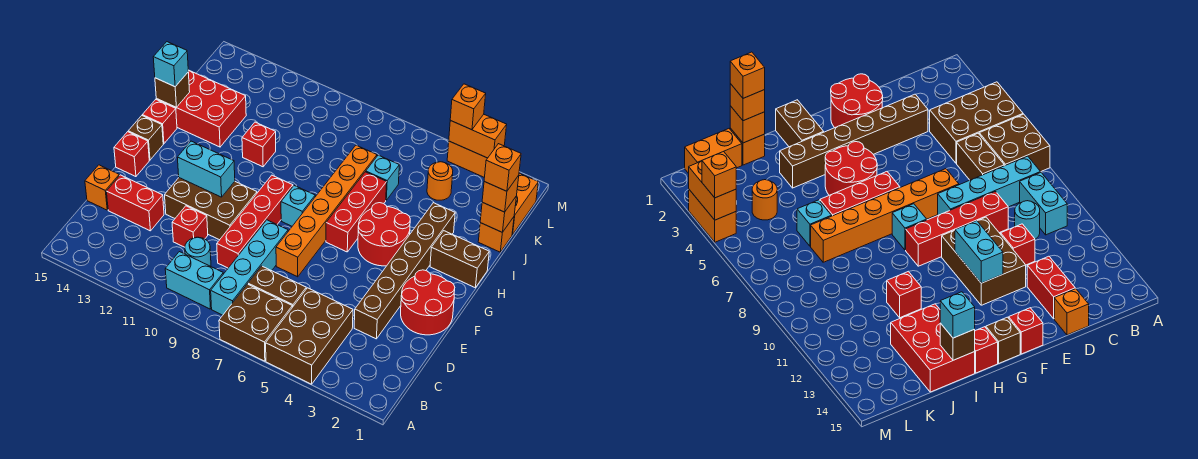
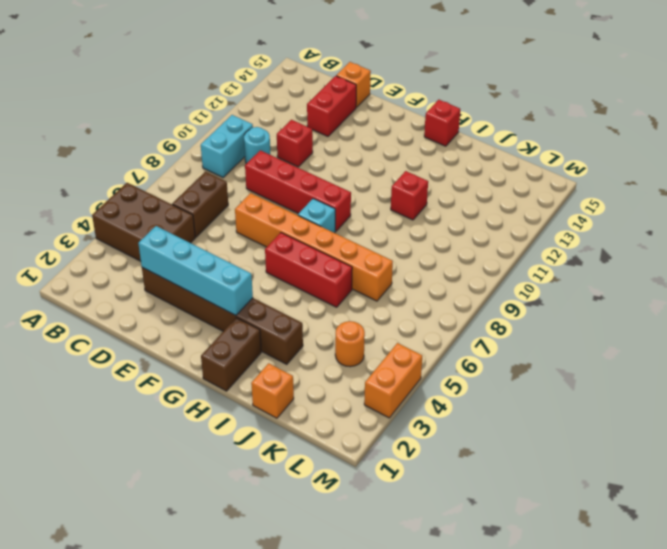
cyan brick D3:G3 level 2 -> cyan brick B8:E8 level 1
none -> brown brick A6:B7 level 1
none -> red round brick E1:F2 level 1
none -> brown brick E10:F12 level 1
none -> red brick F15 level 1

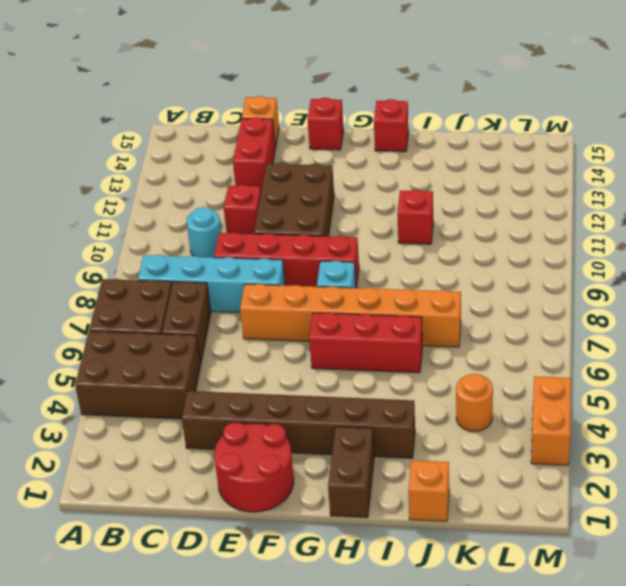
none -> cyan brick B9:B10 level 1
none -> red round brick G4:H5 level 1
none -> brown brick G15 level 1
none -> red brick I13:J15 level 1

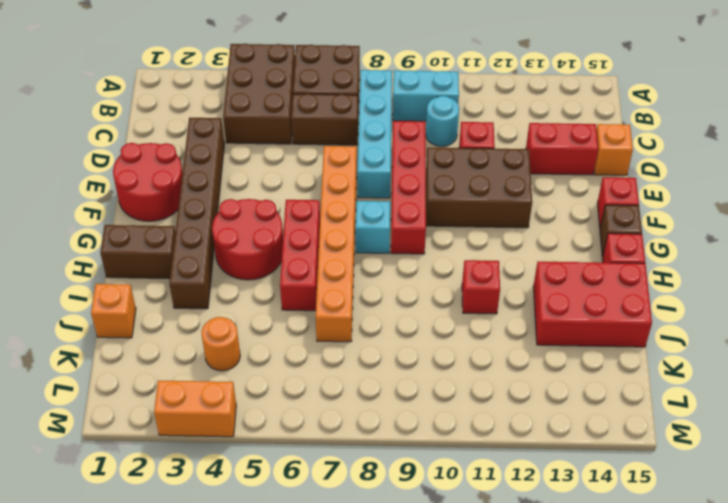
none -> cyan brick J6 level 1
none -> orange brick K1:L1 level 1
none -> cyan brick F11:F12 level 2
none -> brown brick I15 level 2

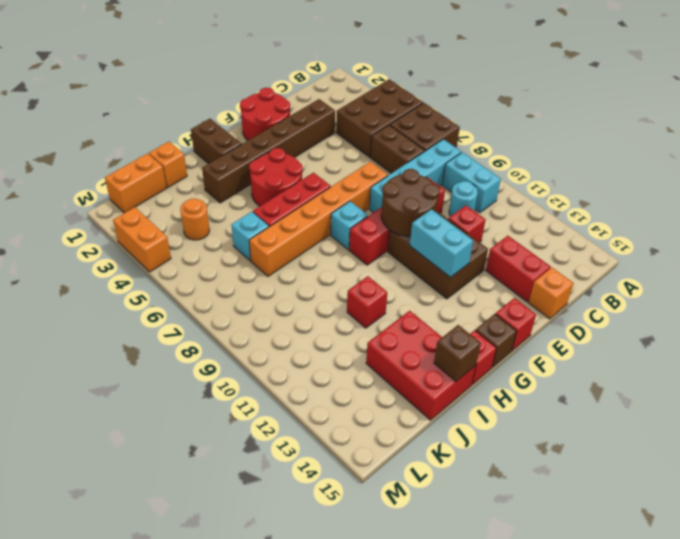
brown round brick E9:F10 level 2 -> none
none -> orange brick J1 level 2
none -> orange brick M3:M4 level 2
none -> cyan brick I15 level 3
none -> orange brick J1 level 3

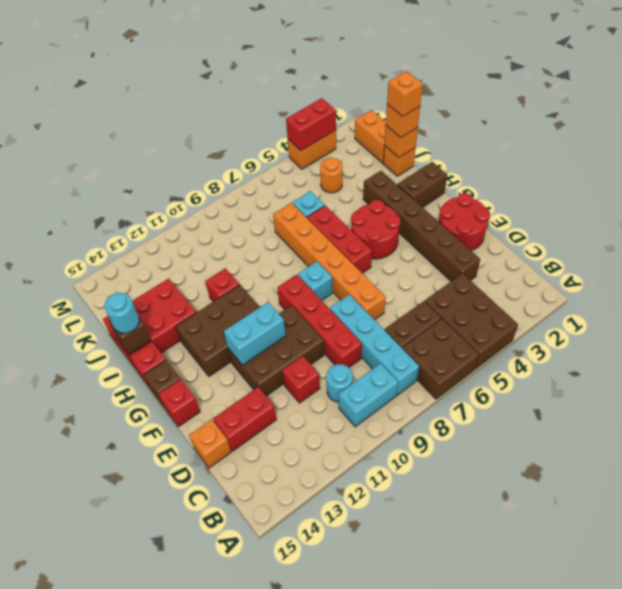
brown brick G11:H13 level 1 -> none
cyan round brick I15 level 3 -> cyan brick I15 level 3
red brick M3:M4 level 2 -> orange brick M3:M4 level 2
none -> orange brick M4 level 3

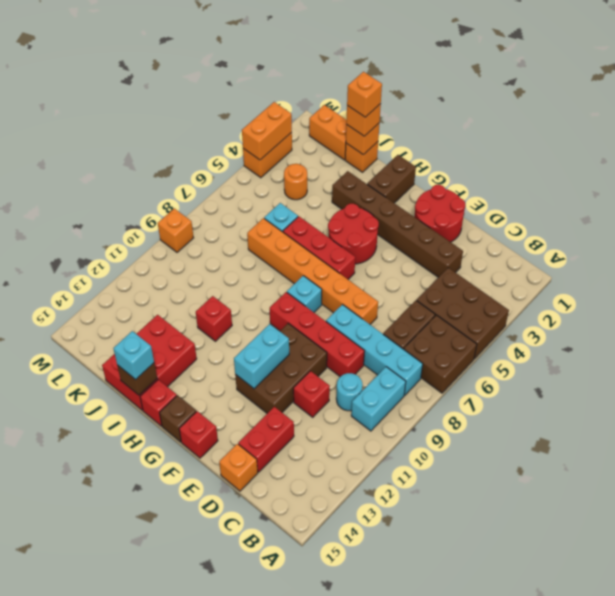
orange brick M9 level 1 -> orange brick M4 level 3

